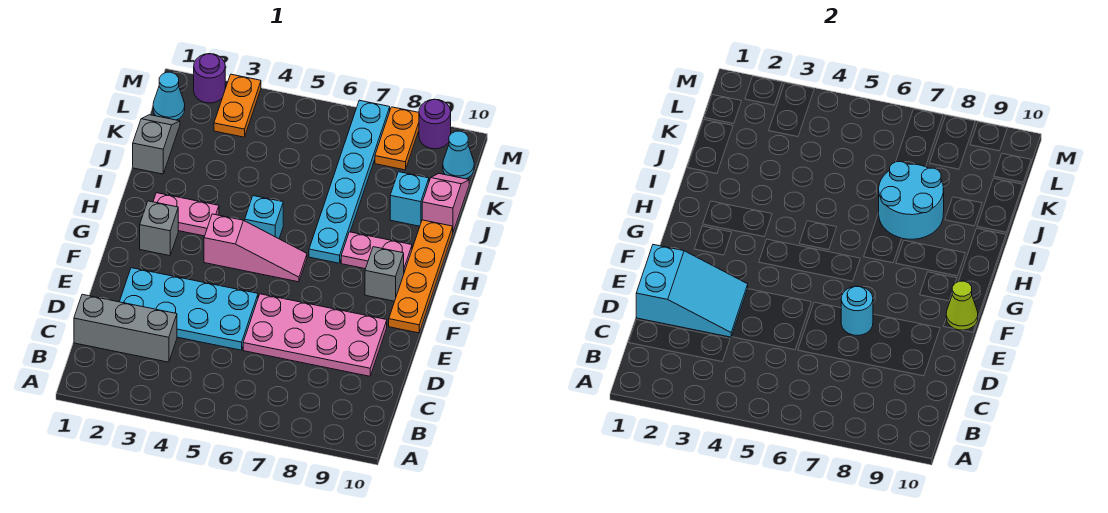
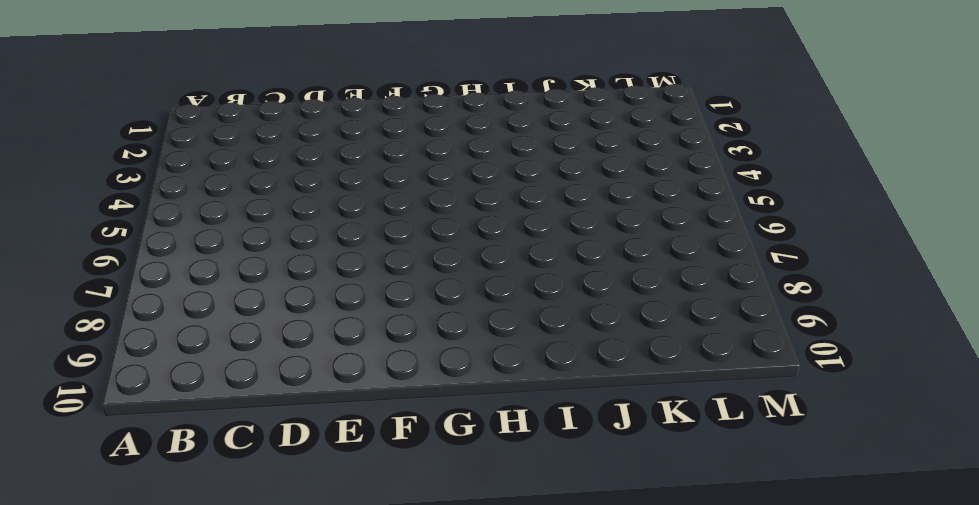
none -> grey brick C1:C3 level 1
none -> cyan plate D2:E5 level 1
none -> pink plate D6:E9 level 1

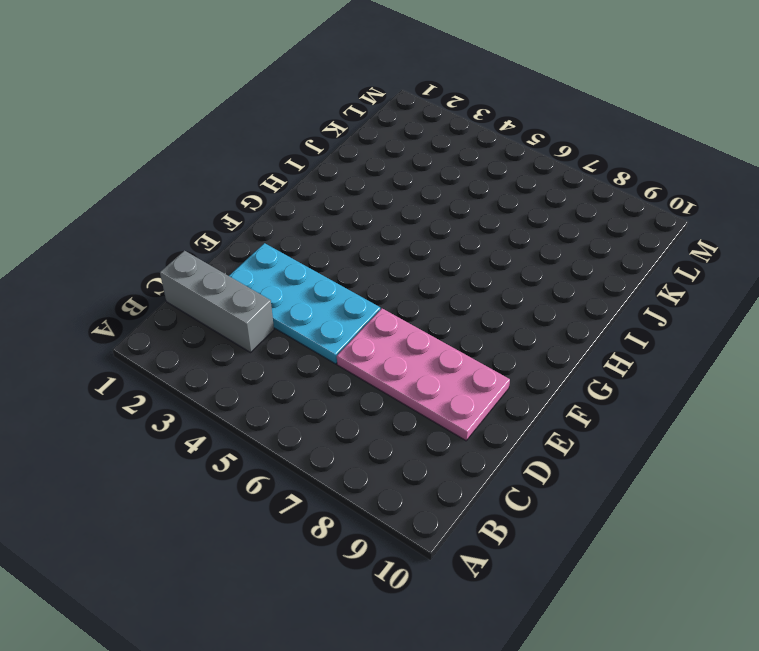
none -> orange plate F10:I10 level 1
none -> grey brick G2 level 1
none -> pink slope G4:G6 level 1 top 4

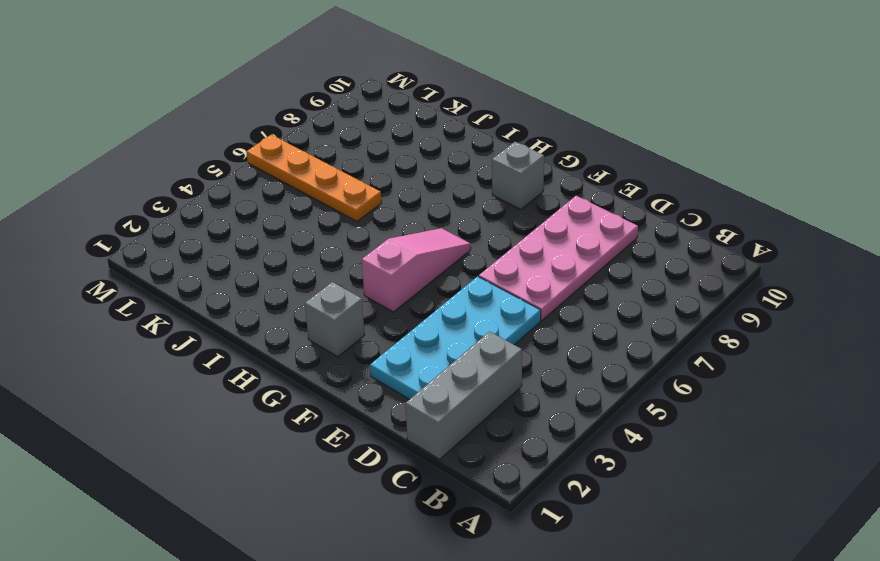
orange plate J6:M6 level 1 -> orange plate F10:I10 level 1
none -> pink plate H2:H3 level 1
none -> cyan brick H5 level 1
none -> cyan plate H7:M7 level 1

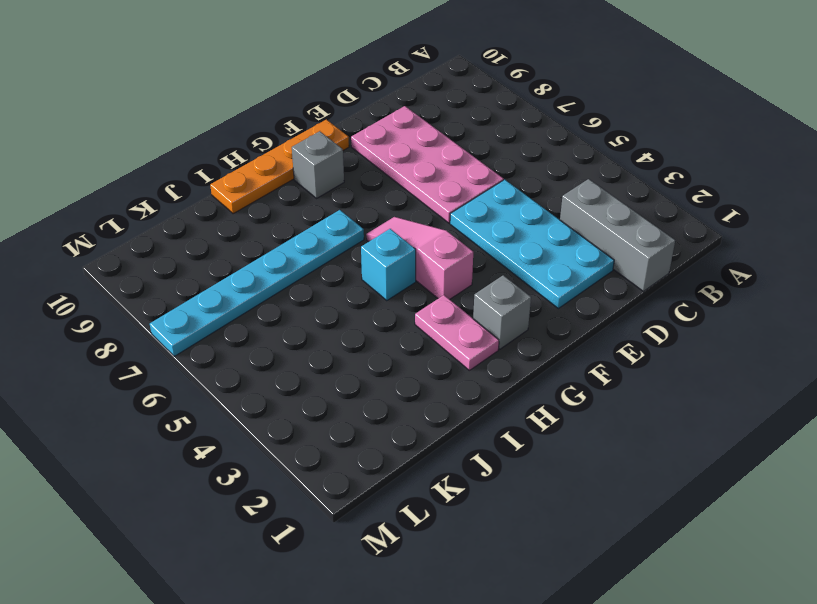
none -> pink plate H8:H9 level 1
none -> grey slope J1:K1 level 1 top J
none -> cyan brick J9 level 1

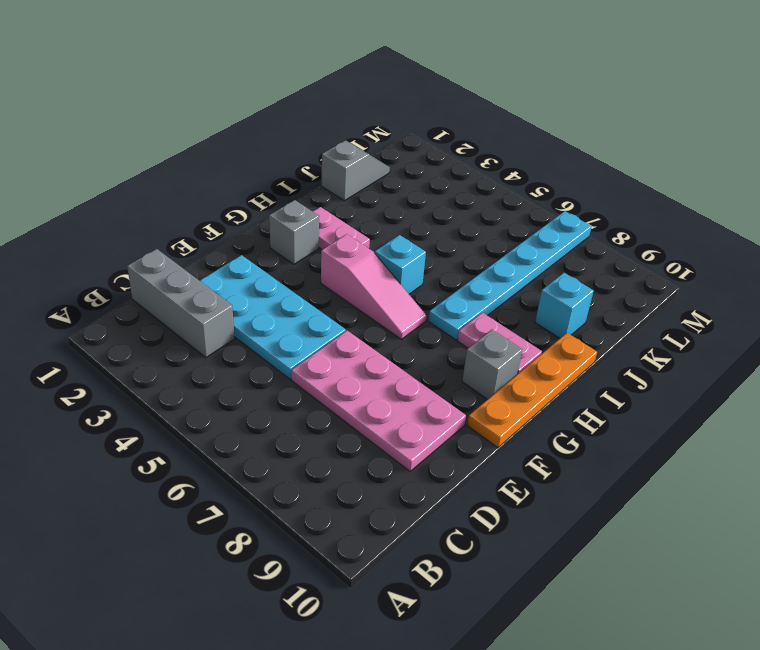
none -> pink slope J10:K10 level 1 top J
none -> cyan cone L1 level 1
none -> orange plate L3:M3 level 1

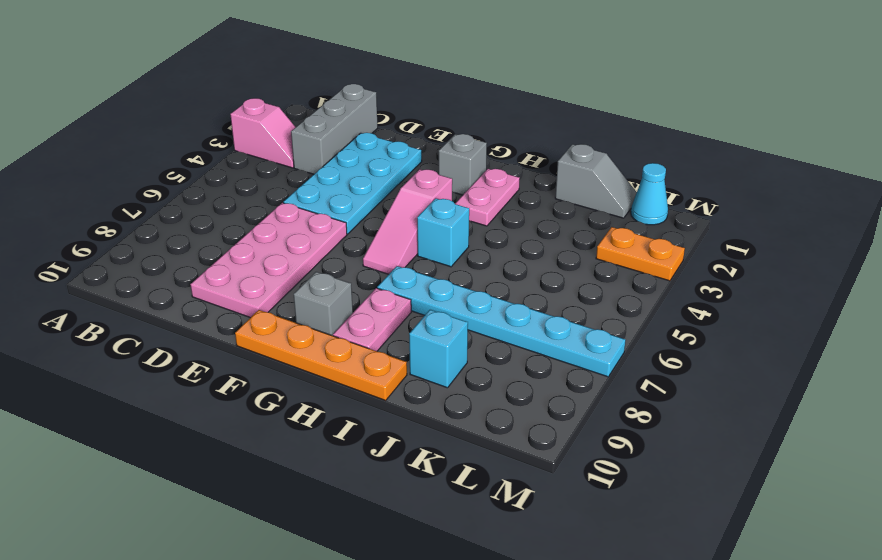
pink slope A3:B3 level 1 top A -> pink slope J10:K10 level 1 top J
none -> orange plate L8:M8 level 1
none -> cyan cone L10 level 1
none -> purple round brick M2 level 1

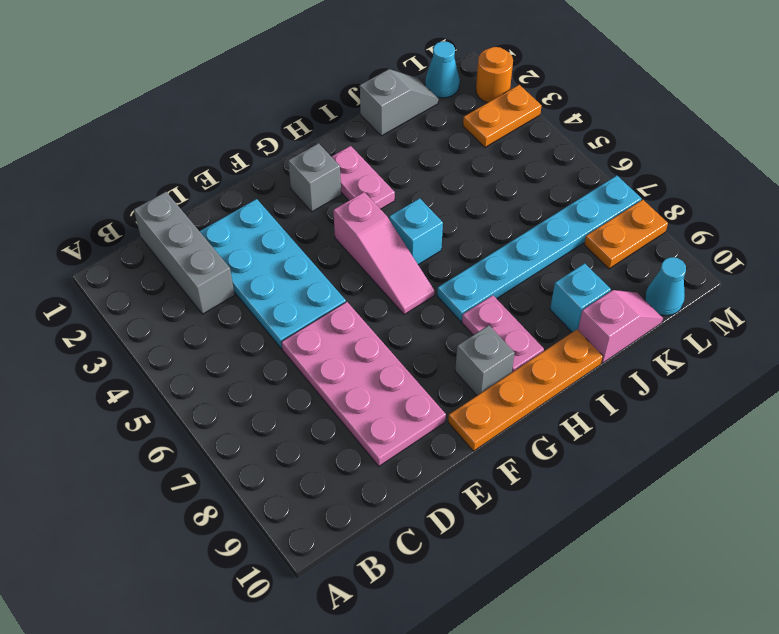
orange round brick M2 level 1 -> purple round brick M2 level 1
none -> purple round brick M9 level 1
none -> cyan slope D1:E3 level 2 top 1
none -> cyan round brick E7 level 2

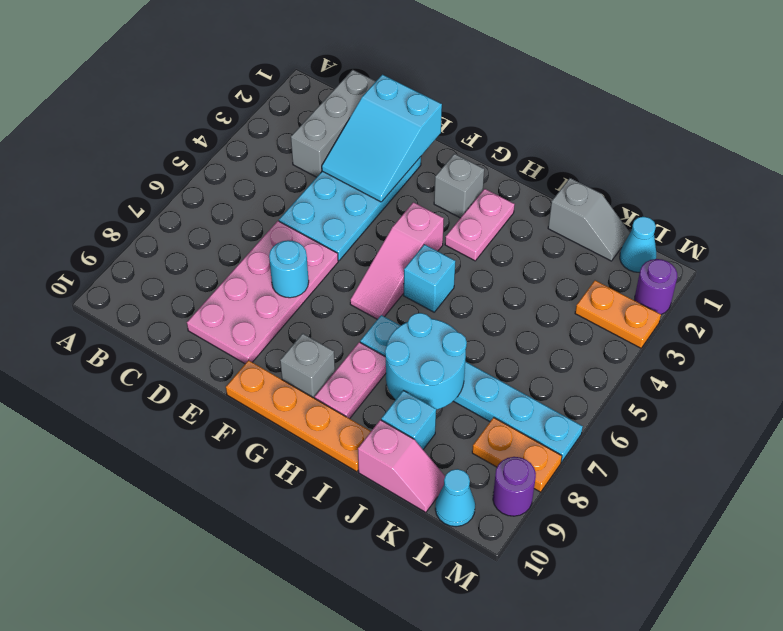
none -> lime cone F10 level 2

